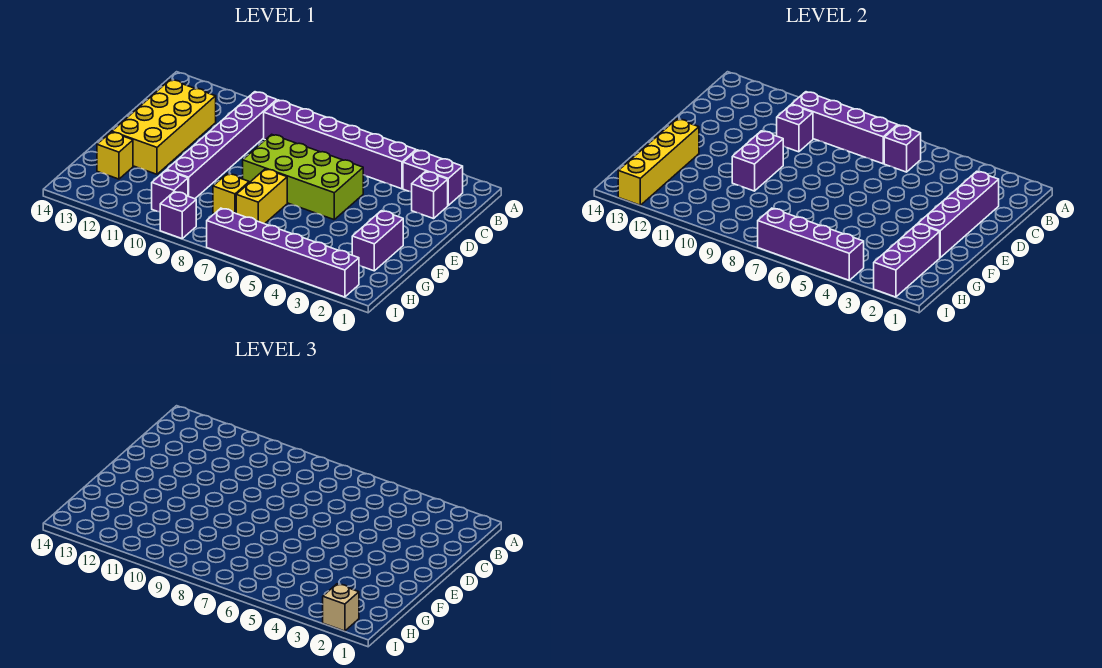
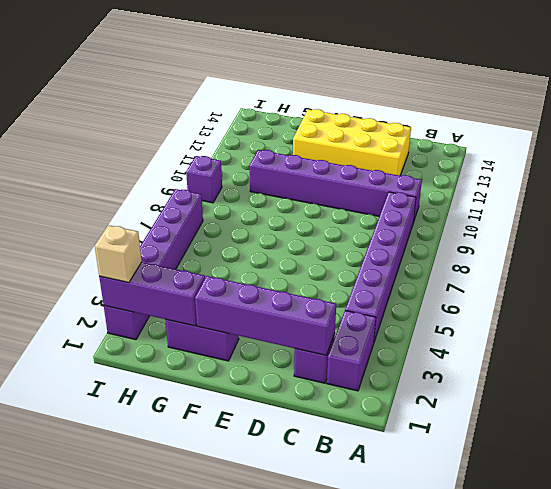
none -> lime brick D5:E8 level 1
none -> yellow brick F7:G7 level 1
none -> yellow brick G8 level 1

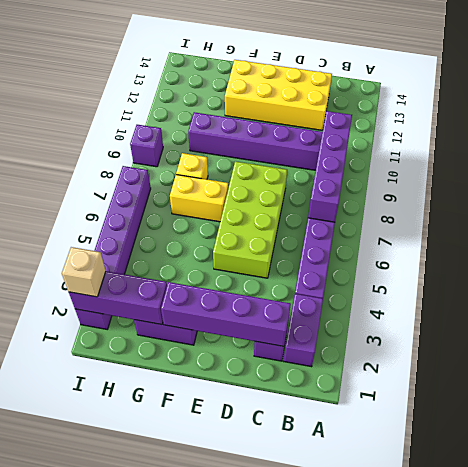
none -> yellow brick G13 level 1
none -> purple brick H10 level 1
none -> purple brick B6 level 2

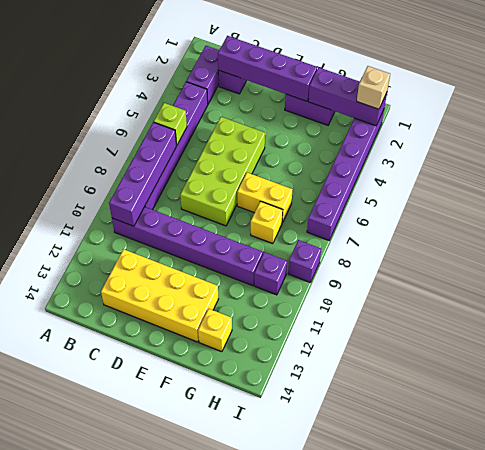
lime brick B6 level 2 -> purple brick B6 level 2
none -> purple brick C10 level 2
none -> purple brick E10:F10 level 2
none -> yellow brick F13:I13 level 2

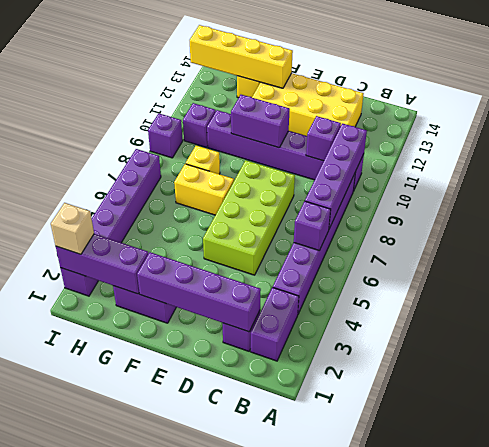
none -> purple brick I4:I7 level 2

